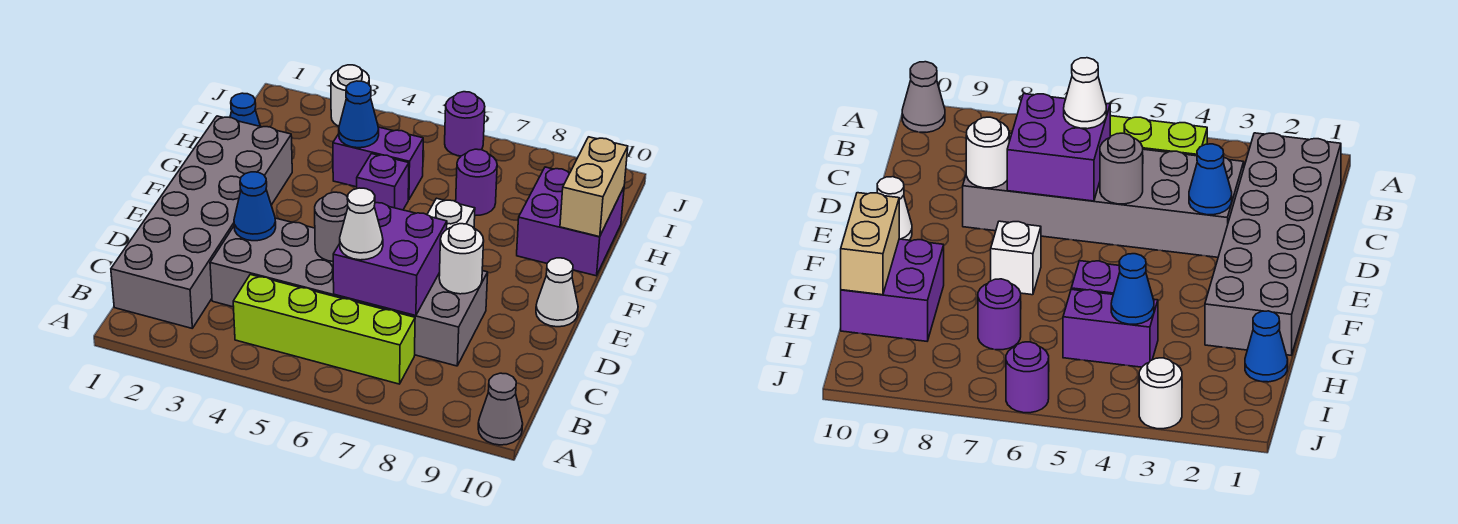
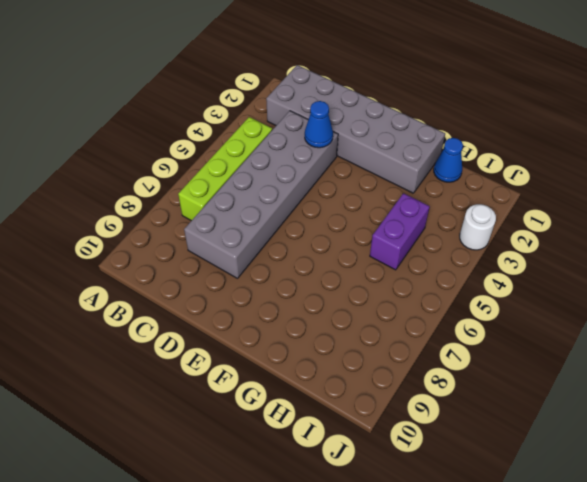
none -> grey cone A10 level 1
none -> white cone E10 level 1
none -> white brick F7 level 1

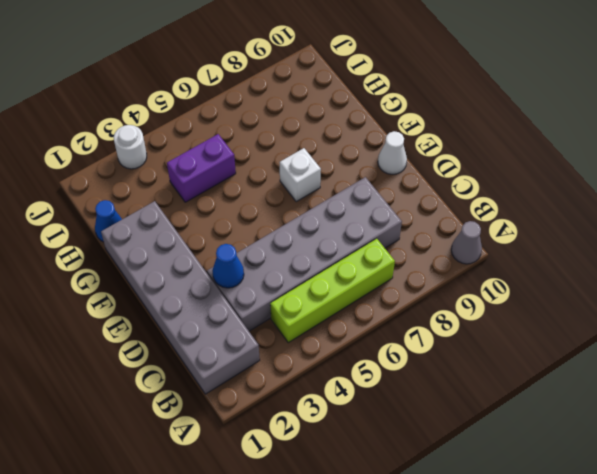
none -> purple brick G5 level 1
none -> purple brick G9:H10 level 1
none -> purple round brick H7 level 1

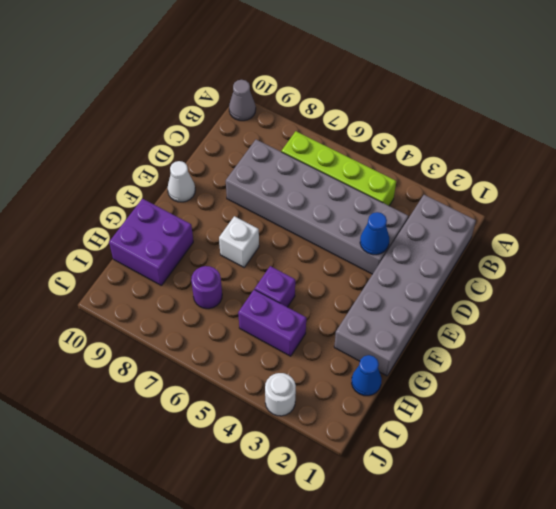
none -> purple round brick J6 level 1
none -> purple brick C6:D7 level 2
none -> grey round brick D5 level 2

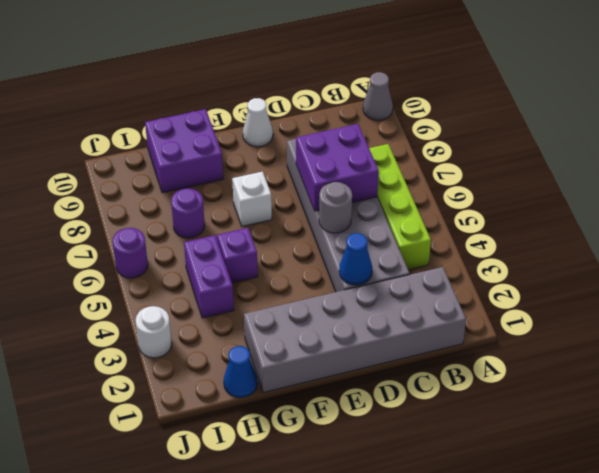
none -> white round brick D8 level 2
none -> tan brick G10:H10 level 2
none -> blue cone H4 level 2

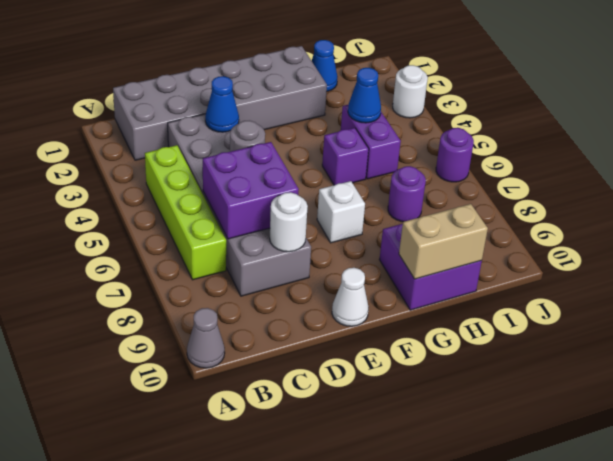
none -> white cone C6 level 3

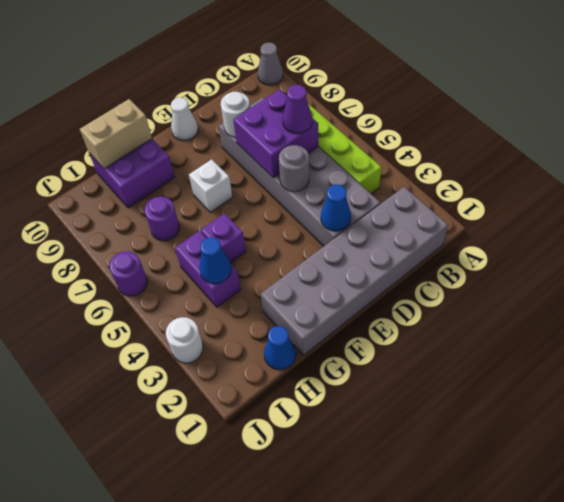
purple cone C6 level 3 -> white cone C6 level 3

